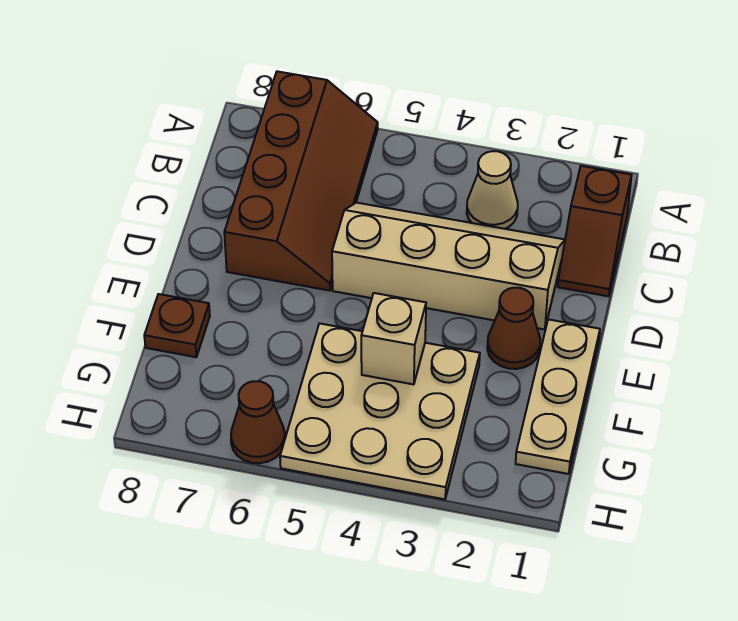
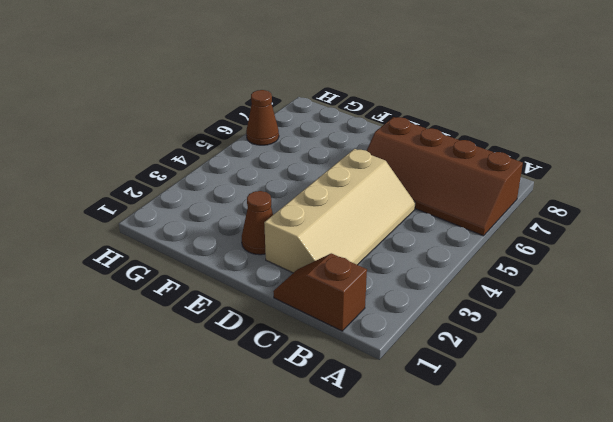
none -> tan cone B3 level 1
none -> tan plate E1:G1 level 1

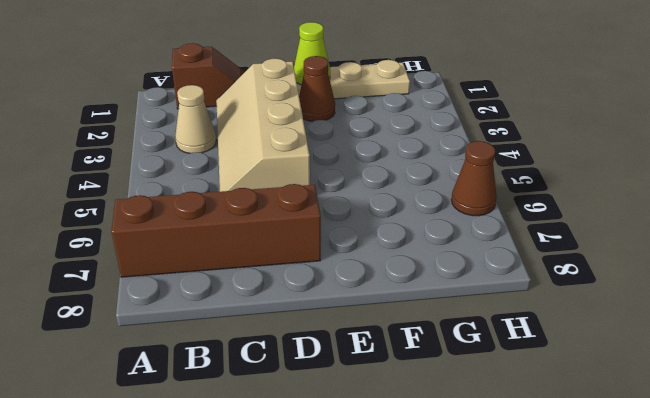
lime cone E1 level 2 -> none
none -> tan plate F3:H5 level 1
none -> brown plate F8 level 1

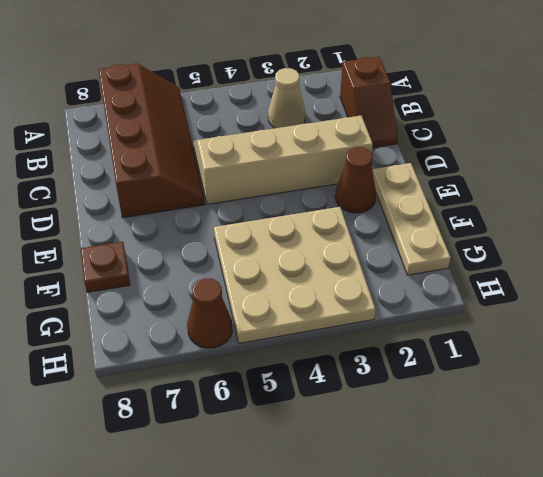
none -> tan brick F4 level 2

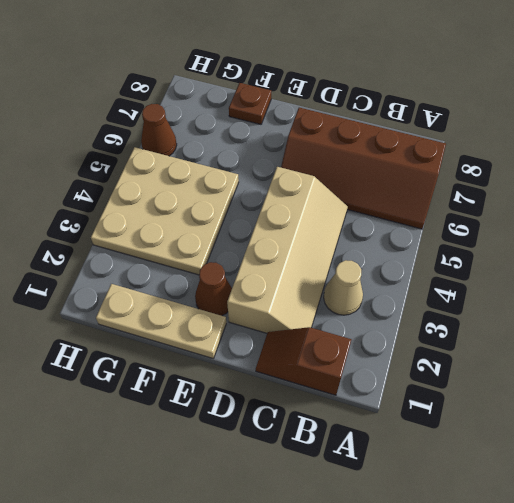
none -> tan brick F4 level 2

